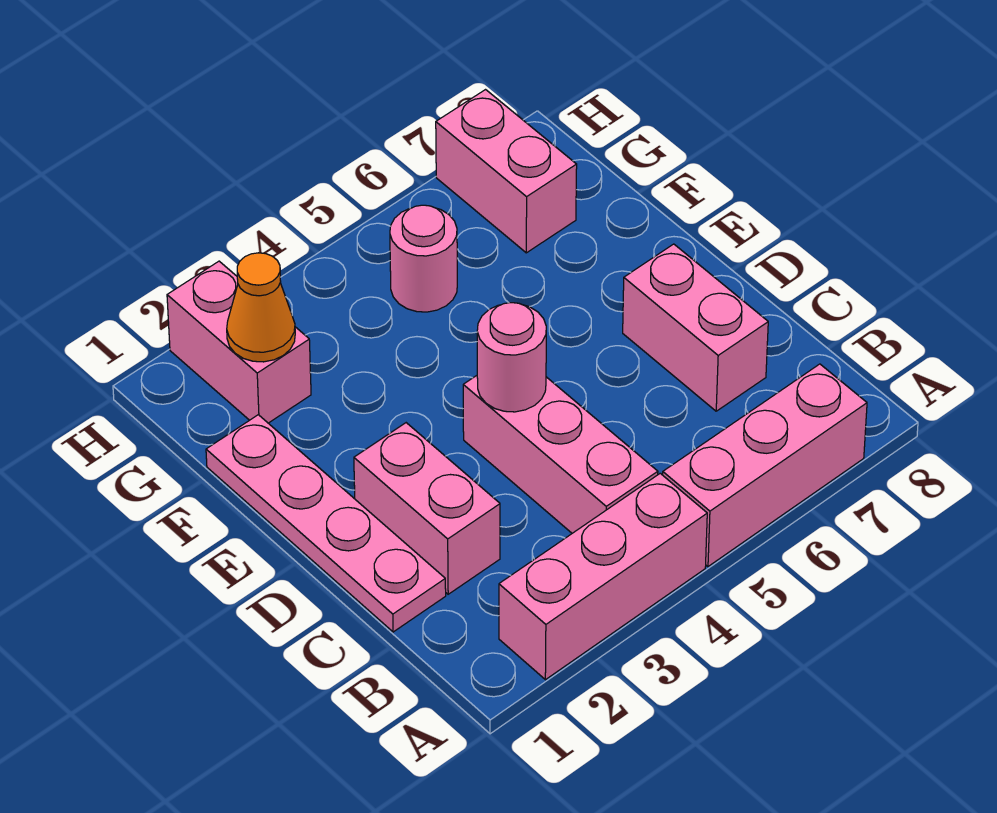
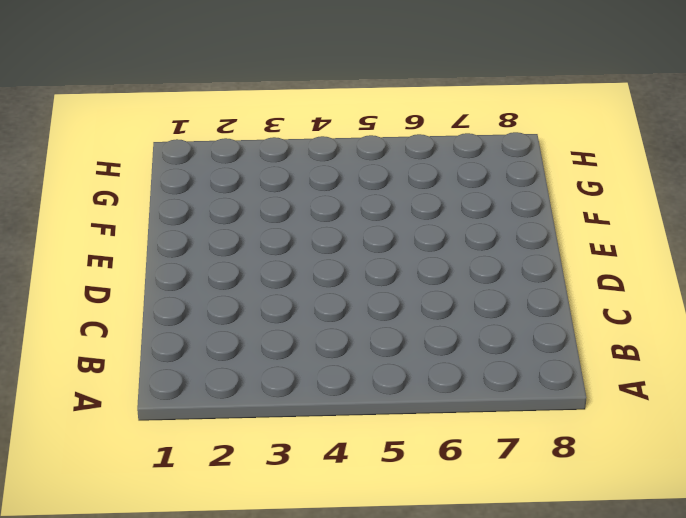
none -> pink brick A2:A4 level 1
none -> pink brick A5:A7 level 1

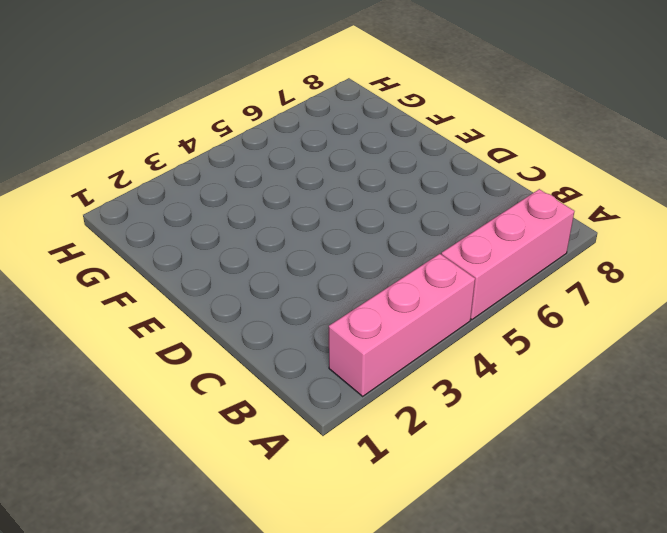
none -> pink brick B4:D4 level 1
none -> pink plate C1:F1 level 1

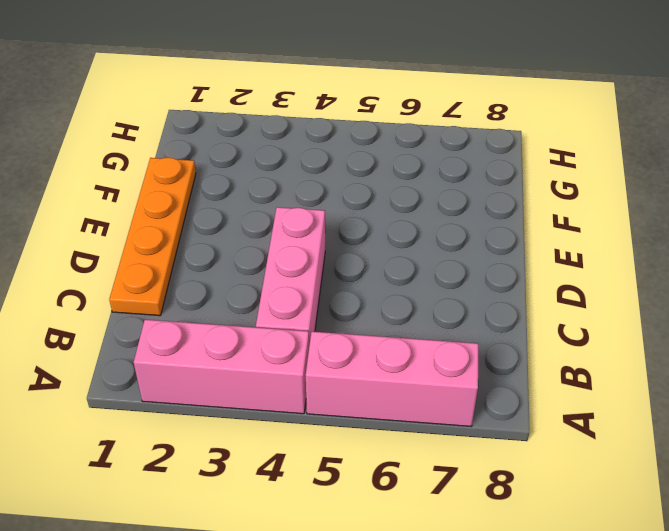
orange plate C1:F1 level 1 -> pink plate C1:F1 level 1
none -> pink brick C2:D2 level 1
none -> pink brick C7:D7 level 1

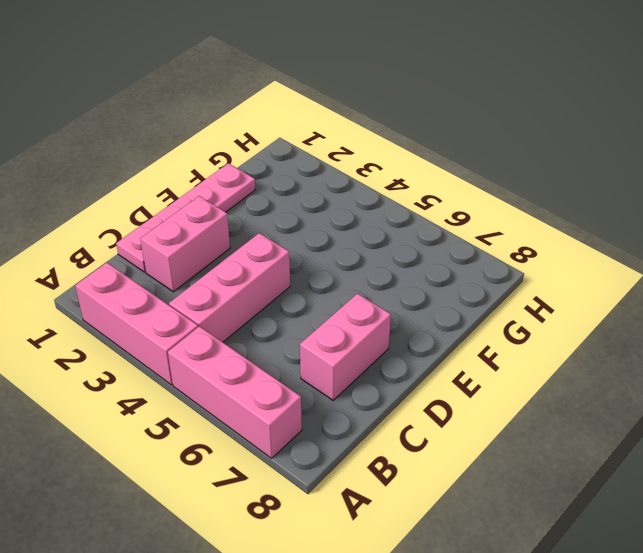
none -> pink brick G2:H2 level 1
none -> pink round brick G5 level 1

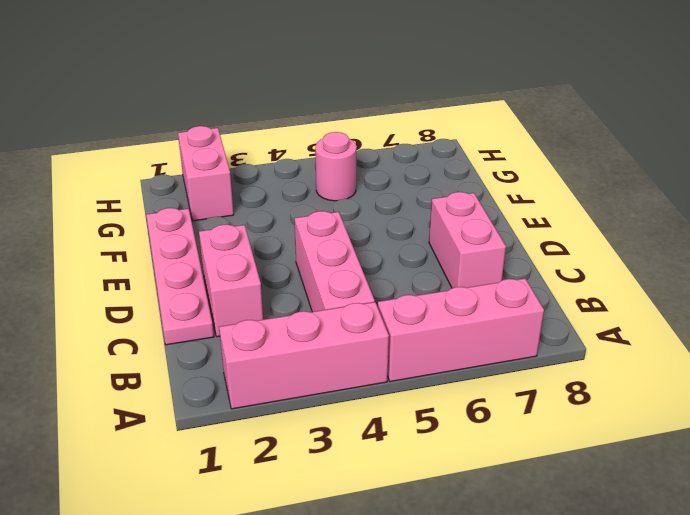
none -> pink brick G7:H7 level 1
none -> pink round brick D4 level 2

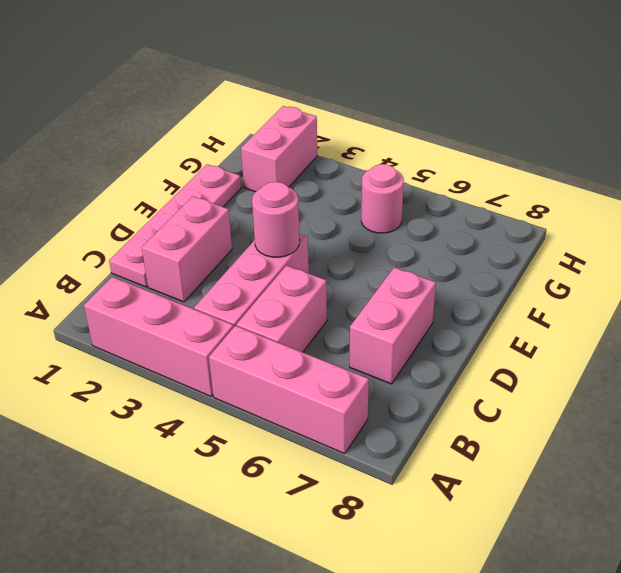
pink brick B5:C5 level 1 -> pink brick G7:H7 level 1
none -> orange cone G2 level 2

